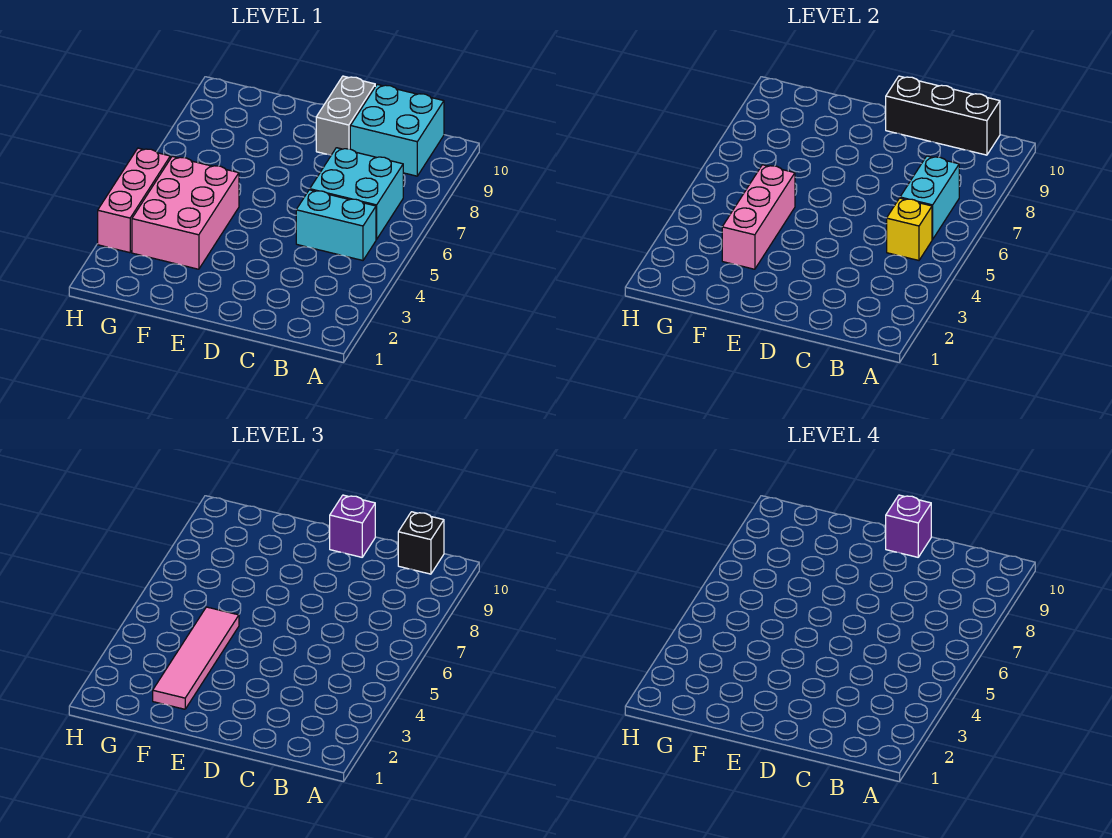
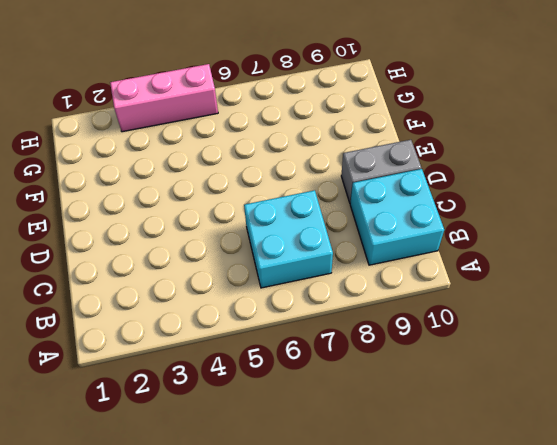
none -> cyan brick B5:C5 level 1
none -> pink brick F3:G5 level 1
none -> yellow brick B5 level 2

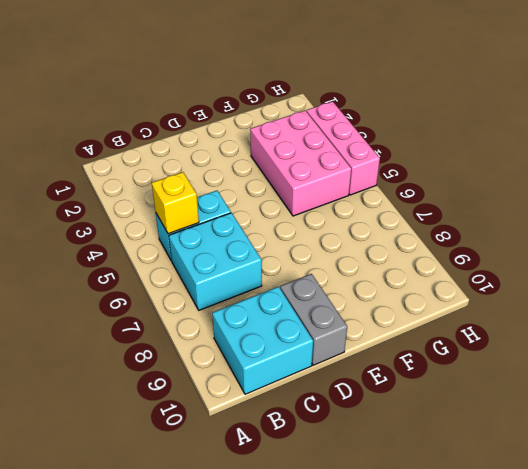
none -> cyan brick B6:B7 level 2
none -> black brick B10:D10 level 2
none -> pink brick F3:F5 level 2

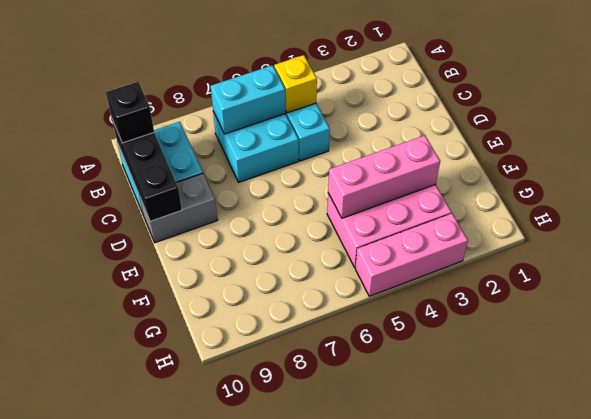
none -> purple brick D10 level 3
none -> pink tile F2:F5 level 3
none -> purple brick D10 level 4

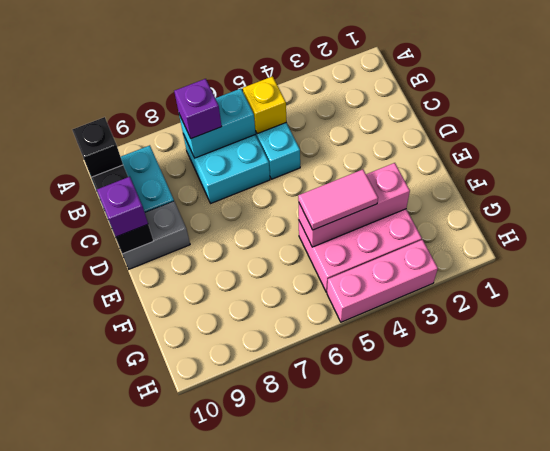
purple brick B7 level 3 -> purple brick D10 level 4
pink tile F4:F5 level 3 -> pink tile F2:F5 level 3

